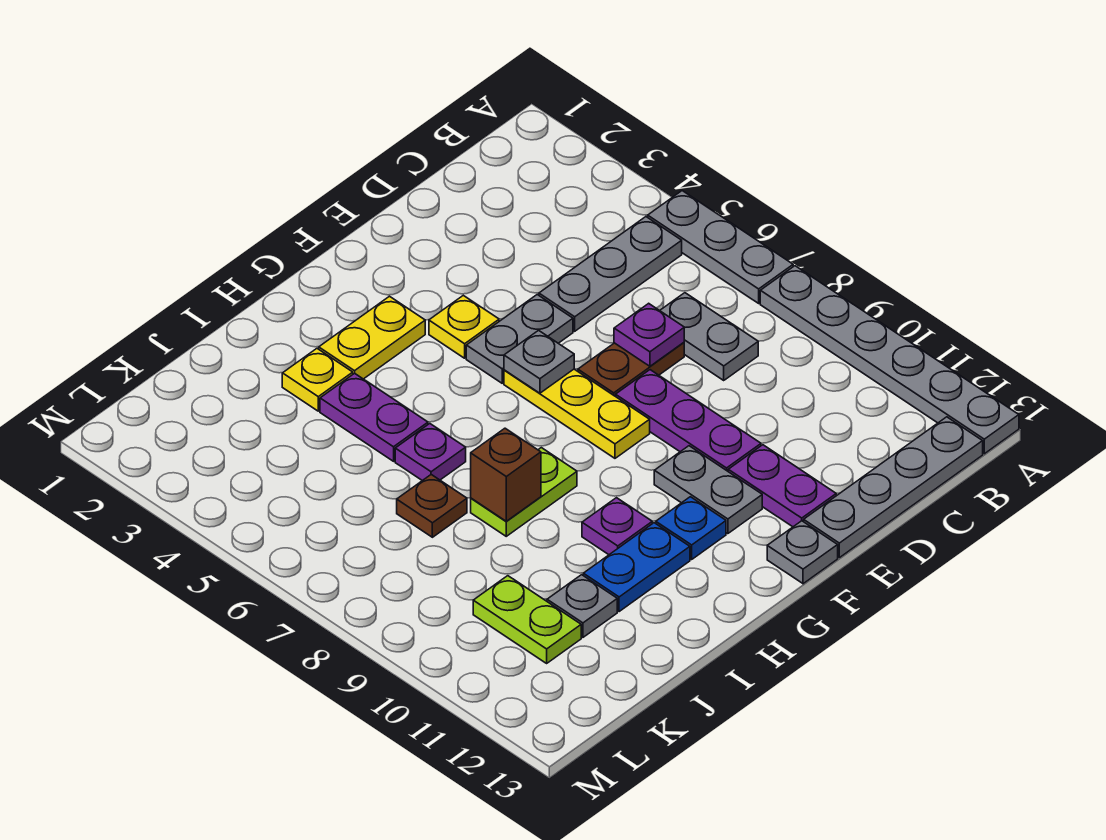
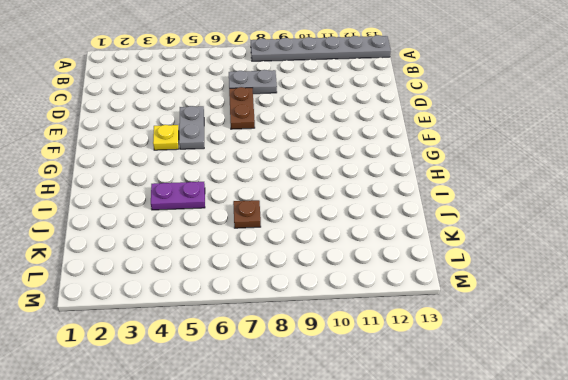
none -> grey plate A5:A7 level 1
none -> grey plate B5:D5 level 1
none -> grey plate B13:E13 level 1

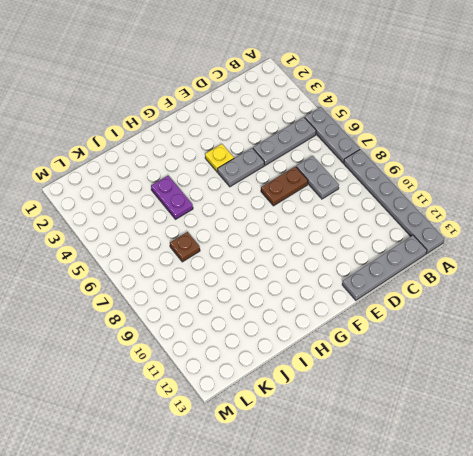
none -> purple plate E8:E10 level 1
none -> purple plate E11:E12 level 1
none -> yellow plate F6:F8 level 1

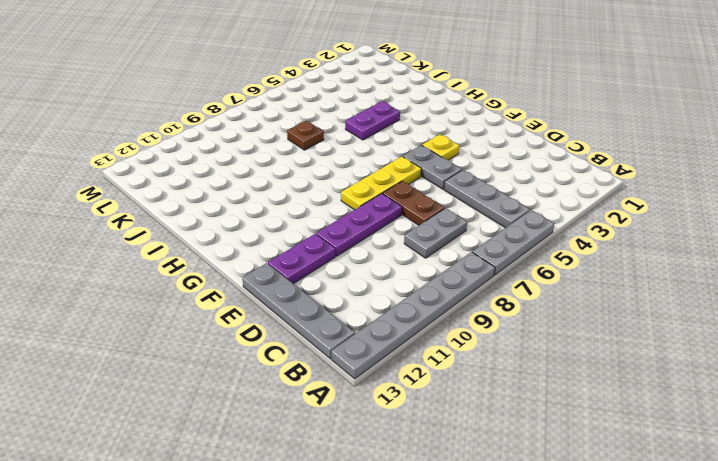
none -> grey plate F10:F11 level 1
none -> grey plate F13 level 1
none -> yellow plate G3:H3 level 1

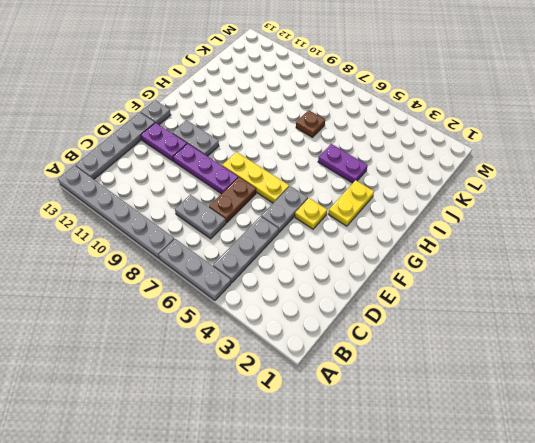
none -> blue plate G11 level 1
none -> lime plate H8:I8 level 1
none -> purple plate H10 level 1

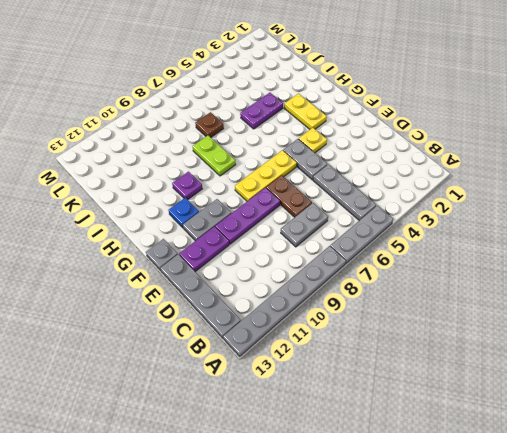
none -> blue plate H11:I11 level 1
none -> yellow plate I3 level 1
none -> purple plate I6 level 1

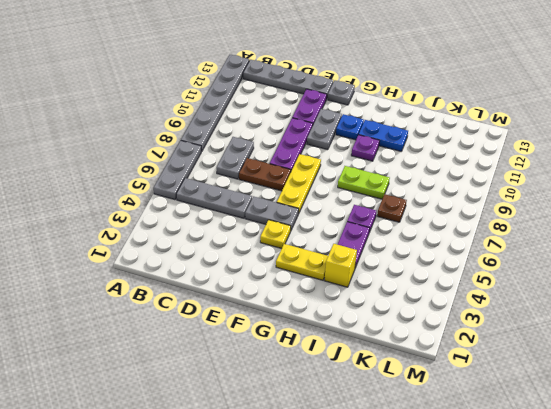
yellow brick I3 level 1 -> yellow plate I3 level 1
none -> grey plate J11 level 1
none -> lime plate K10:K11 level 1
none -> purple plate D7 level 2

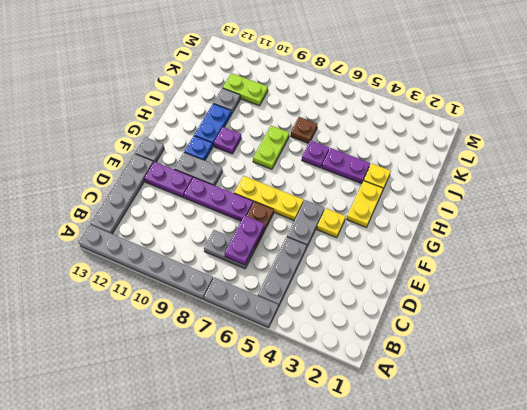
purple plate C7:D7 level 2 -> purple plate D7 level 2
none -> grey plate F6 level 2
none -> brown brick I8 level 2

